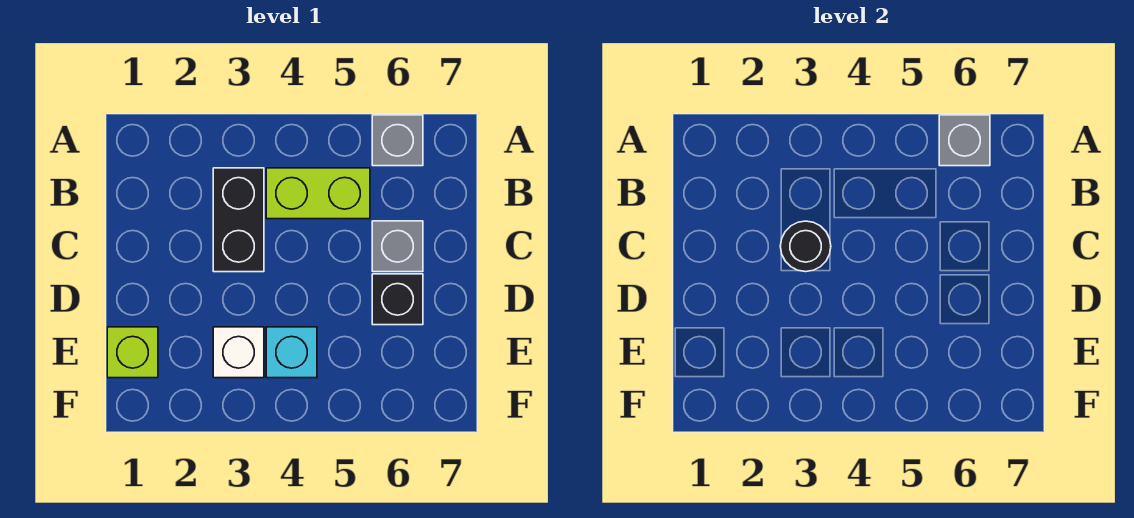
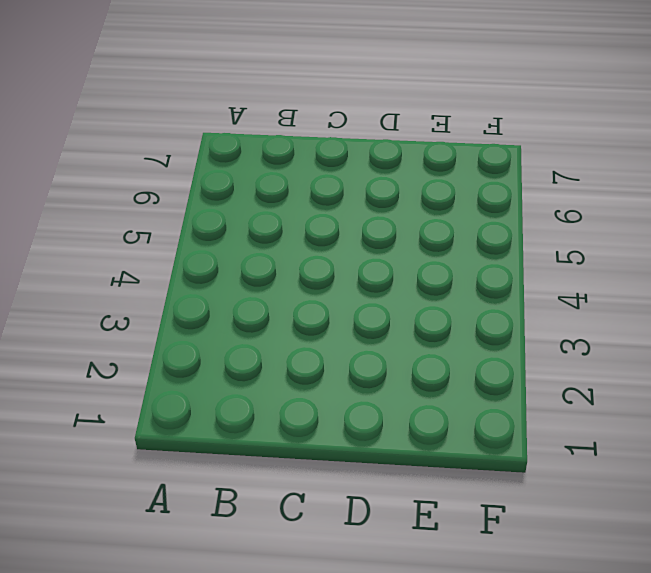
none -> grey brick A6 level 1
none -> black brick B3:C3 level 1

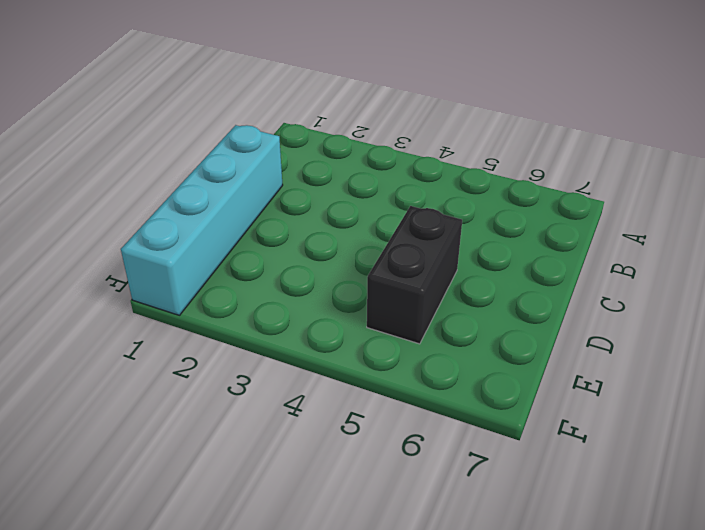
cyan brick C1:F1 level 1 -> lime brick E1 level 1
black brick D5:E5 level 1 -> black brick B3:C3 level 1
none -> grey brick A6 level 1
none -> lime brick B4:B5 level 1

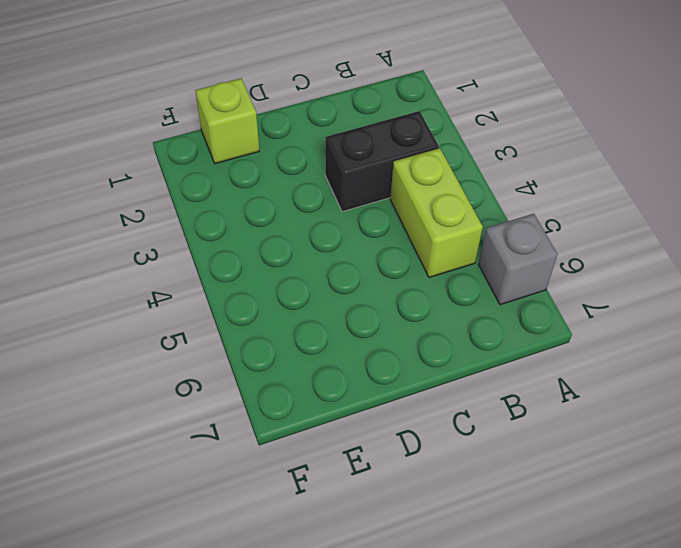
none -> grey brick C6 level 1
none -> black brick D6 level 1

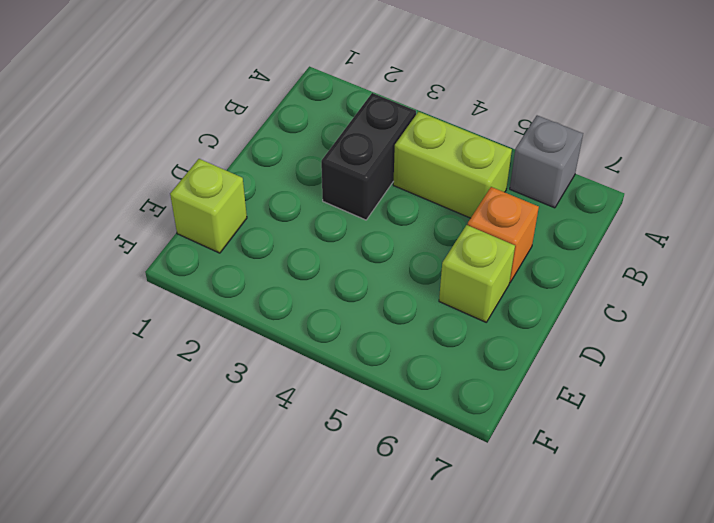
orange brick C6 level 1 -> grey brick C6 level 1
lime brick D6 level 1 -> black brick D6 level 1
none -> white brick E3 level 1
none -> cyan brick E4 level 1

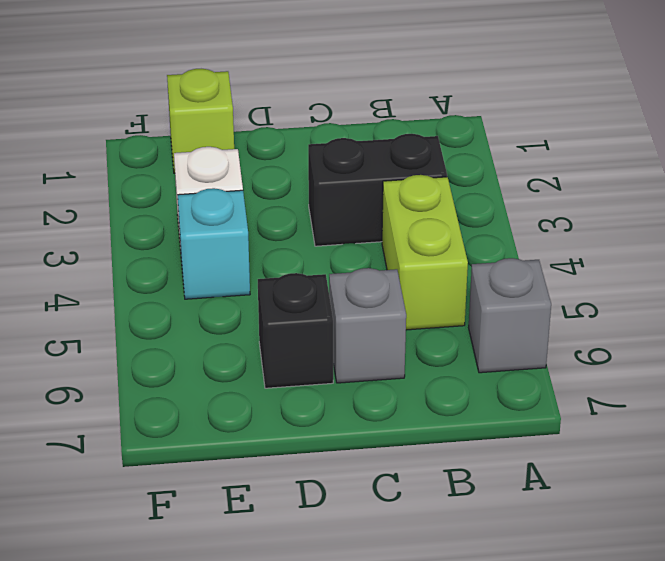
none -> grey brick A6 level 2
none -> black round brick C3 level 2

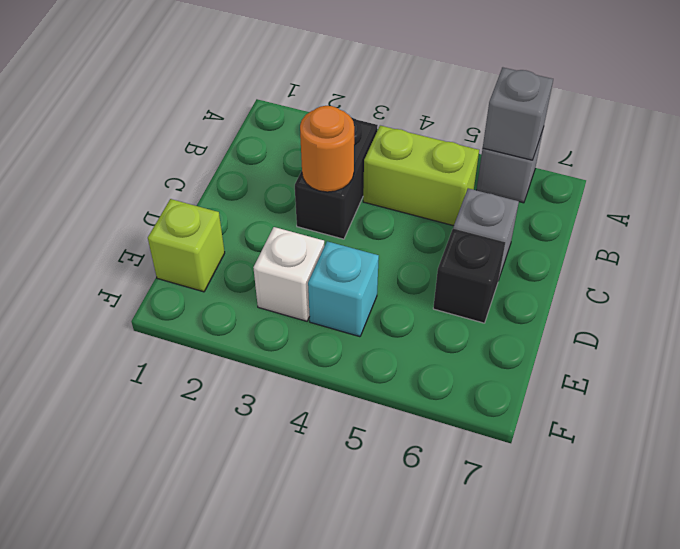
orange round brick C3 level 2 -> black round brick C3 level 2

